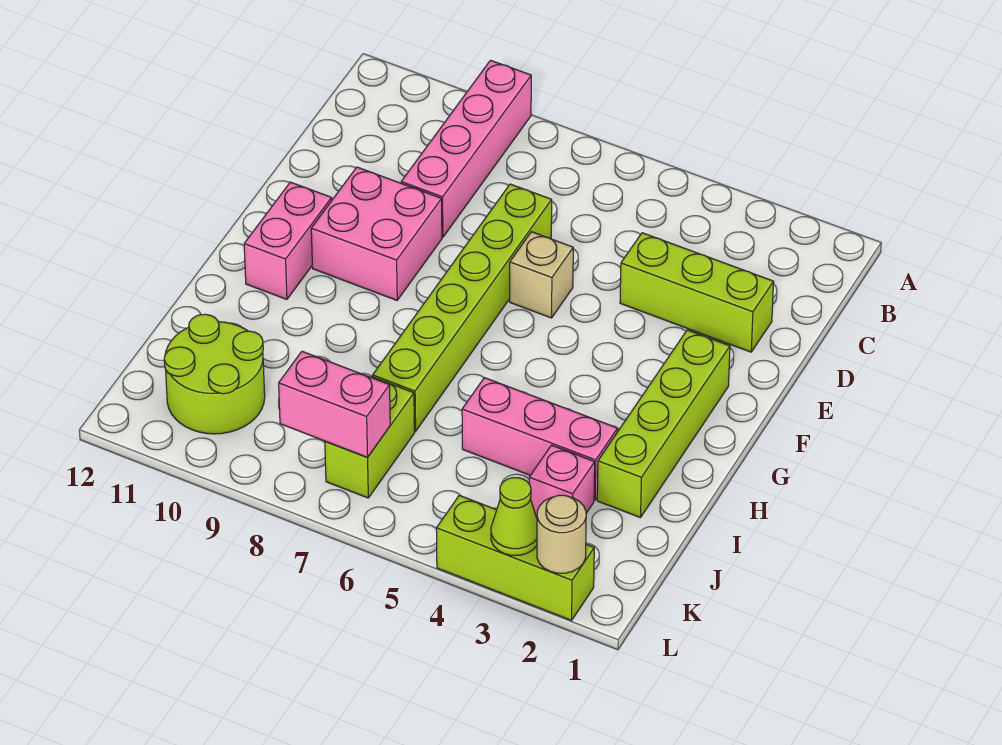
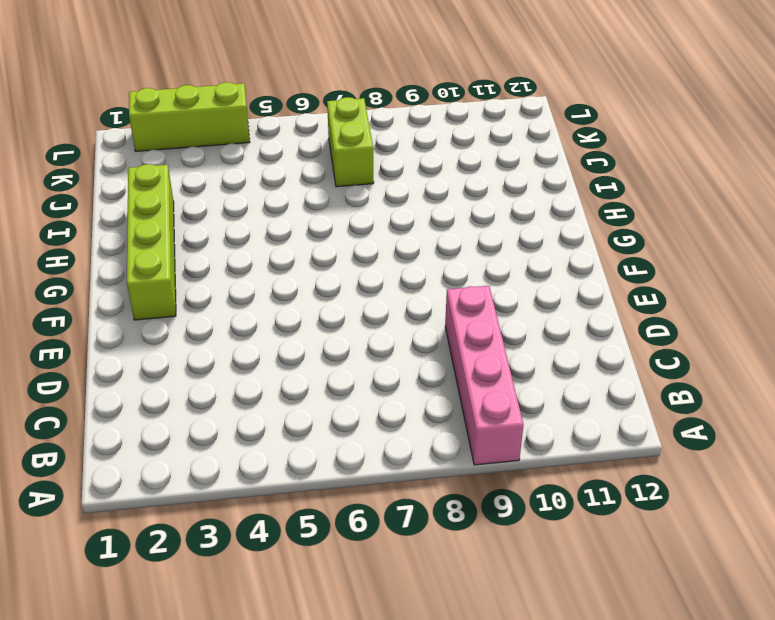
none -> lime brick D2:D4 level 1
none -> lime brick D7:I7 level 1
none -> tan brick E6 level 1

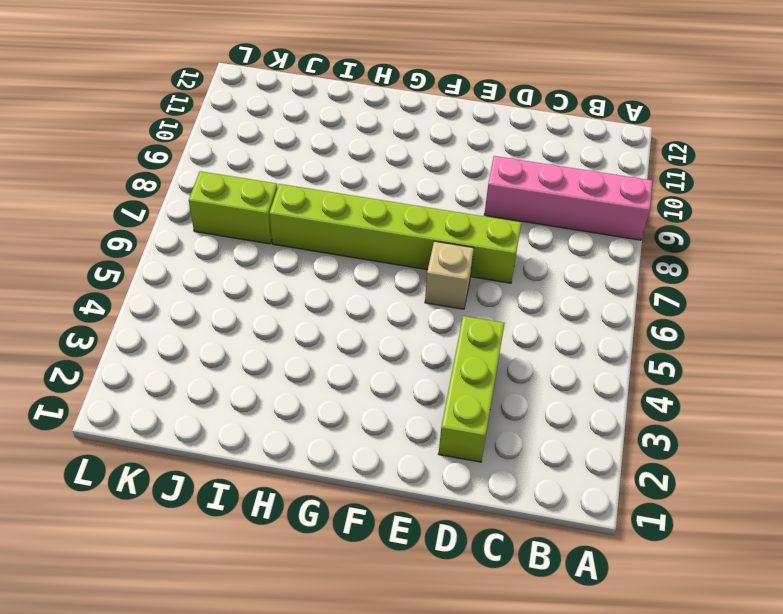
none -> pink brick E9:F10 level 1
none -> lime brick F2:I2 level 1
none -> pink brick F11:G11 level 1

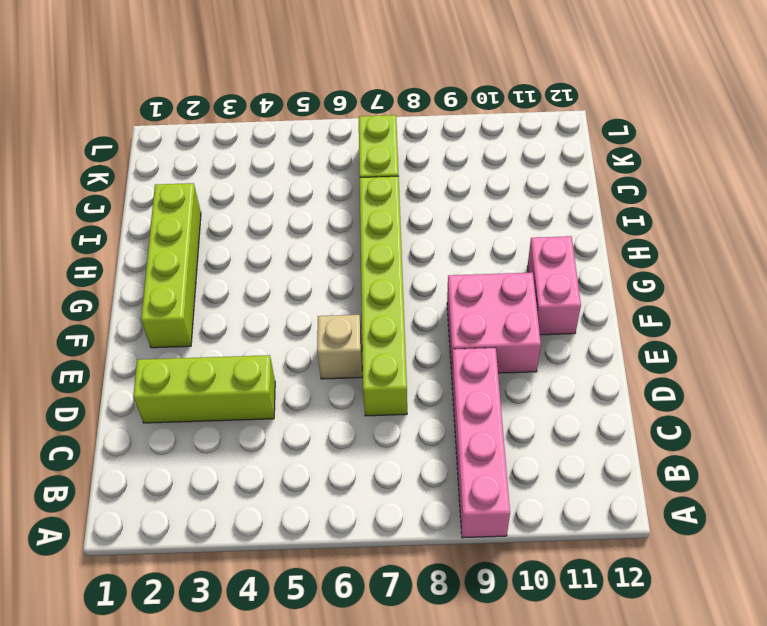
none -> pink brick I3:I5 level 1
none -> pink brick J3 level 1
none -> lime round brick J10:K11 level 1

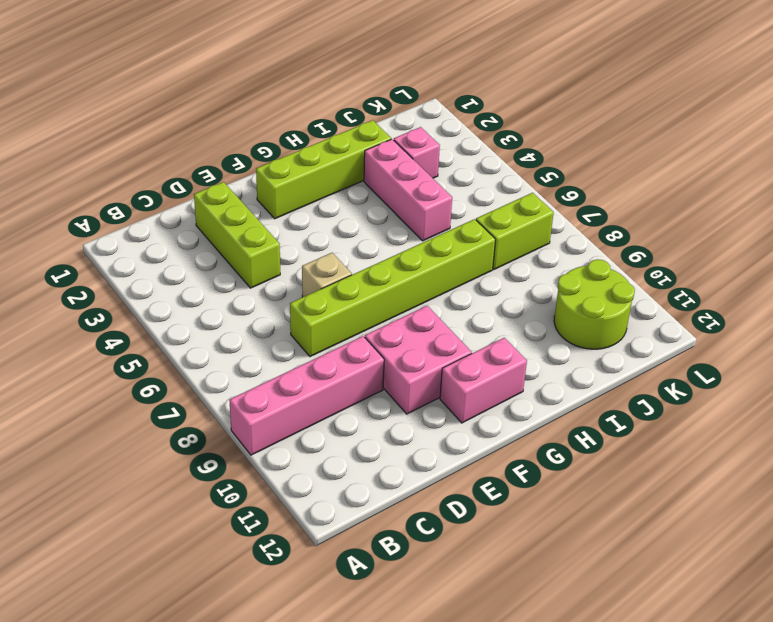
none -> lime brick L2:L4 level 1
none -> pink brick K7:K8 level 2
none -> tan round brick L2 level 2

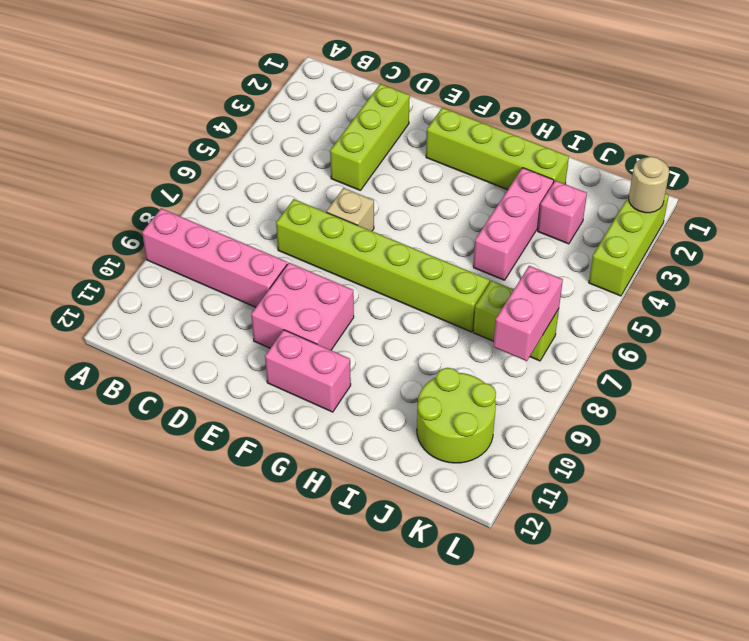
none -> lime cone L3 level 2

